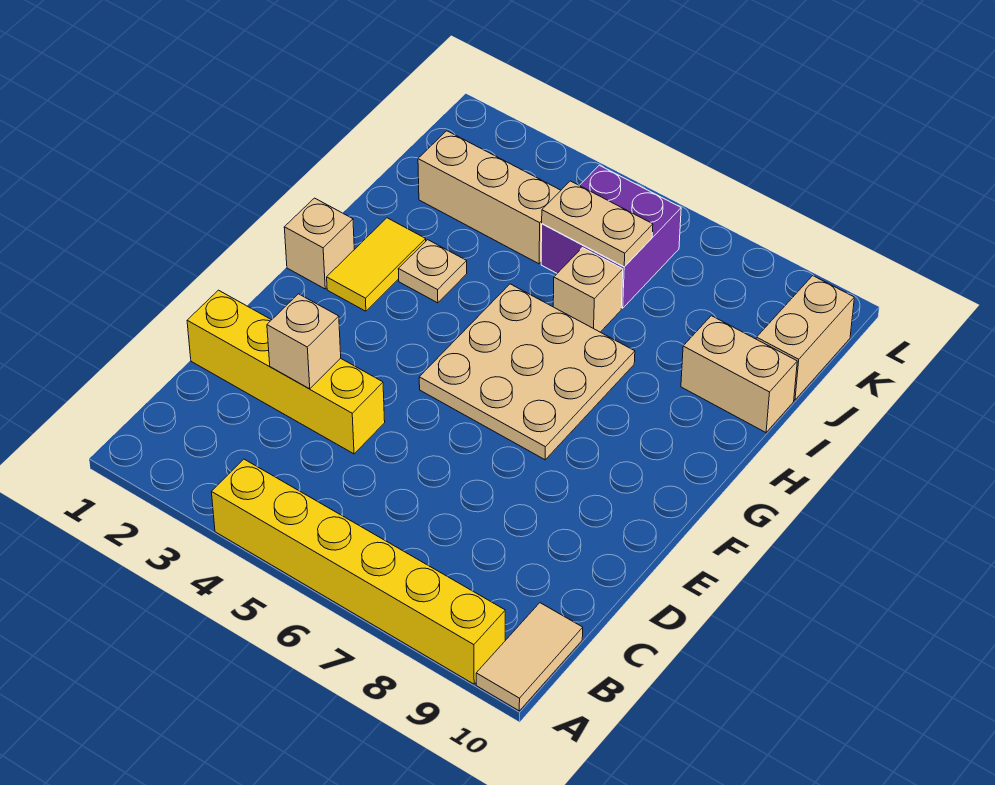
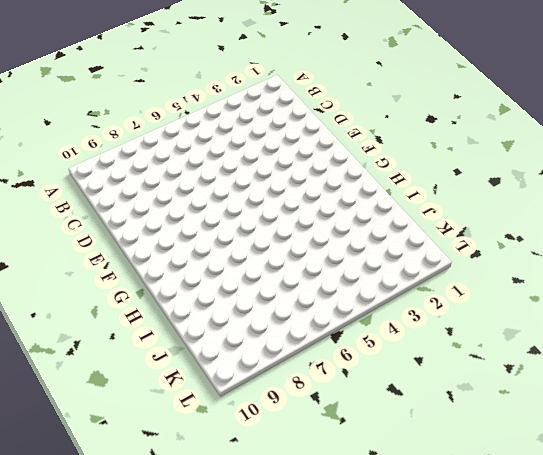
none -> yellow brick A4:A9 level 1
none -> tan tile A10:B10 level 1
none -> yellow brick D1:D4 level 1

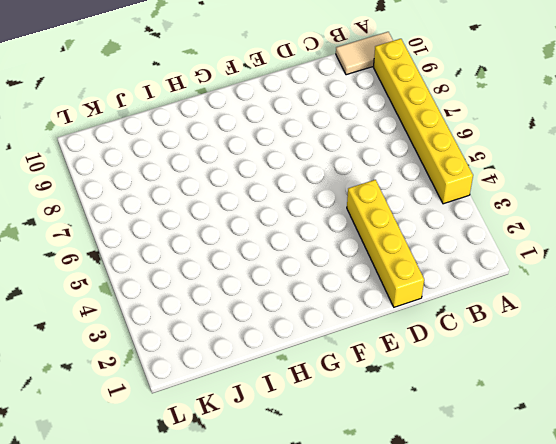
none -> tan plate F5:H7 level 1
none -> tan brick G1 level 1
none -> yellow tile G2:H2 level 1

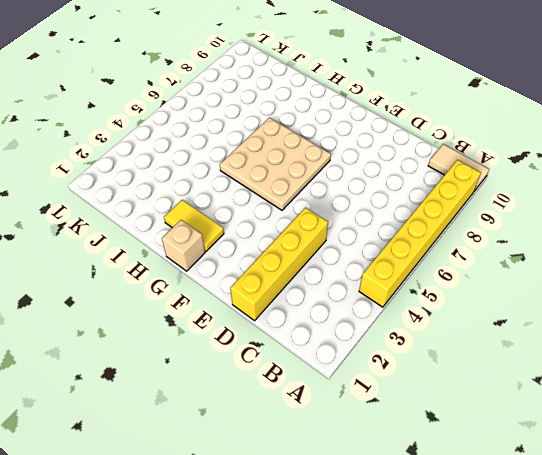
none -> tan plate H3 level 1
none -> tan brick I6 level 1
none -> tan brick I9:I10 level 1

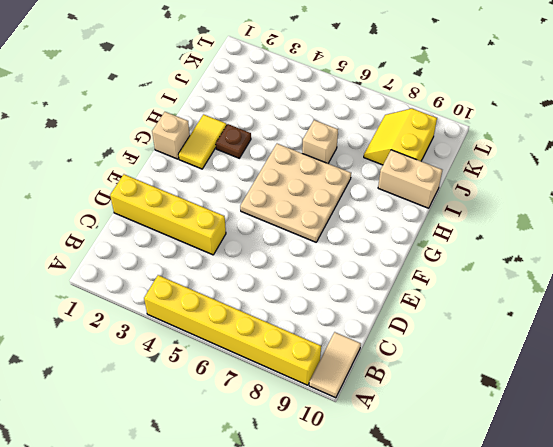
brown plate H3 level 1 -> tan plate H3 level 1
yellow slope J8:K9 level 1 top 9 -> none
none -> tan brick J2:J4 level 1
none -> purple brick J5:K6 level 1
none -> tan brick J10:K10 level 1

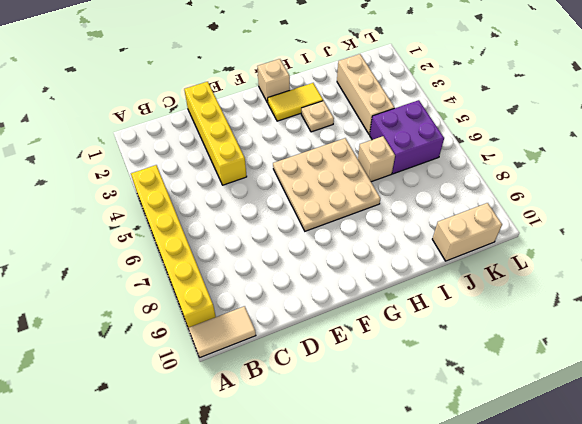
none -> tan brick I9:I10 level 1
none -> tan brick D3 level 2
none -> tan plate J5:J6 level 2

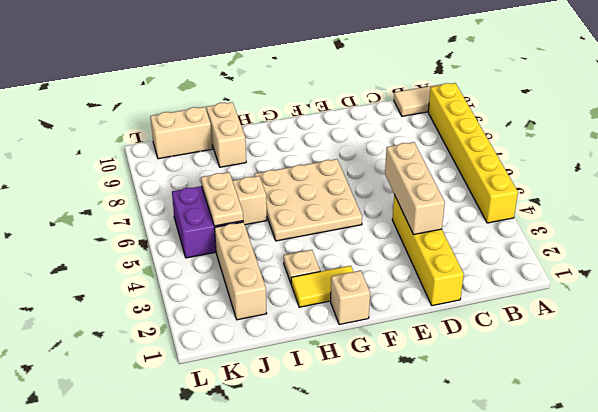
tan brick D3:D5 level 2 -> tan brick D3 level 2

